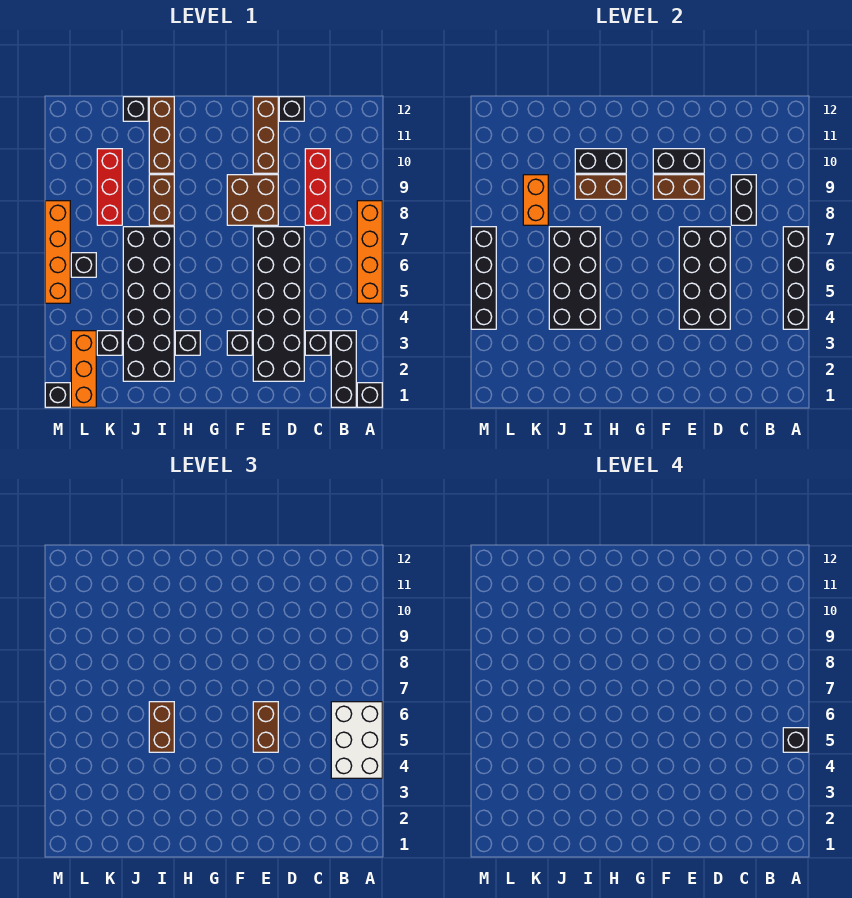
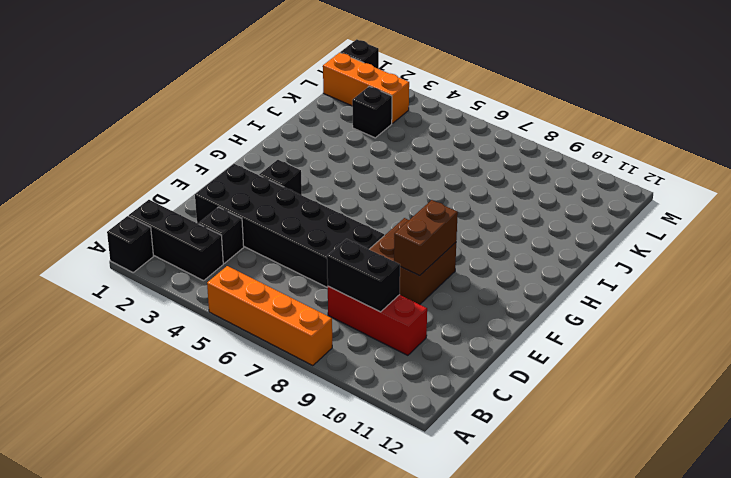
none -> black brick D12 level 1
none -> brown brick E10:E12 level 1
none -> black brick H3 level 1
none -> black brick I2:J7 level 1

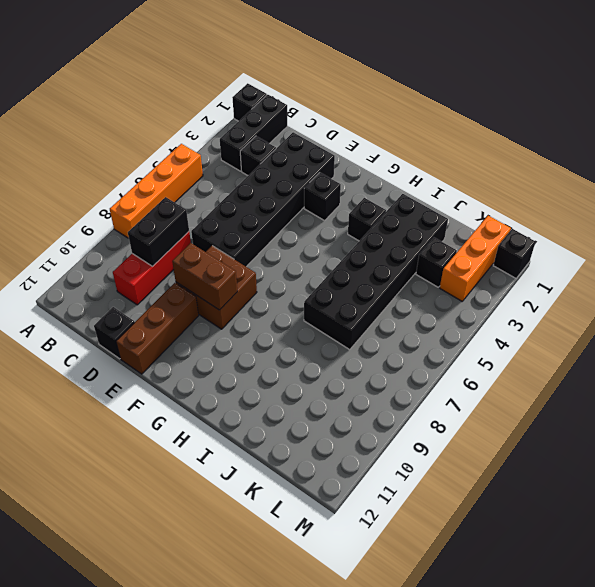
none -> brown brick I8:I9 level 1
none -> brown brick I10:I12 level 1
none -> black brick J12 level 1
none -> red brick K8:K10 level 1

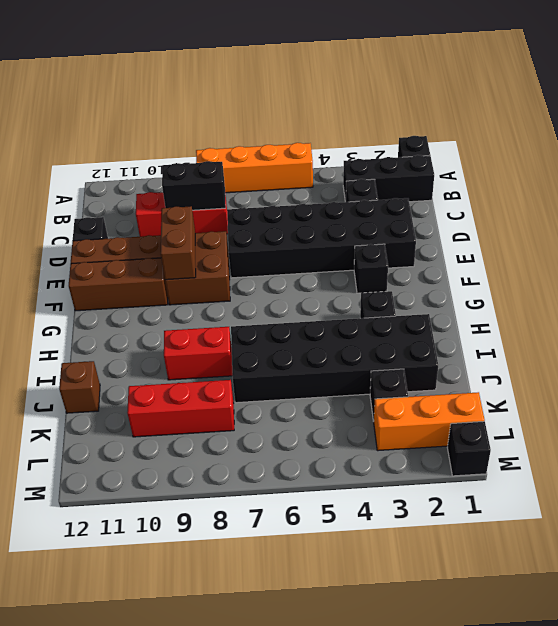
brown brick F10:F12 level 1 -> brown brick I10:I12 level 1
red brick I8:I9 level 1 -> brown brick I8:I9 level 1
brown brick J12 level 1 -> black brick J12 level 1
none -> black brick L6 level 1
none -> orange brick M5:M8 level 1
none -> black brick A4:A7 level 2
none -> black brick D4:E7 level 2

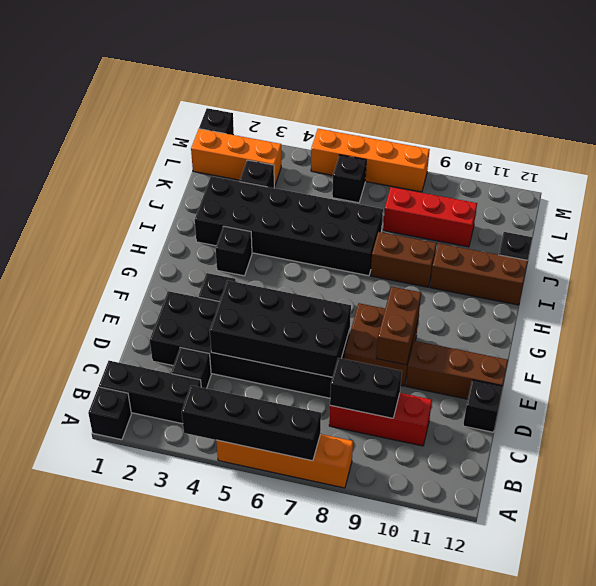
none -> black brick E10:F10 level 2
none -> brown brick H9:I9 level 2
none -> black brick H10:I10 level 2
none -> black brick I4:J7 level 2

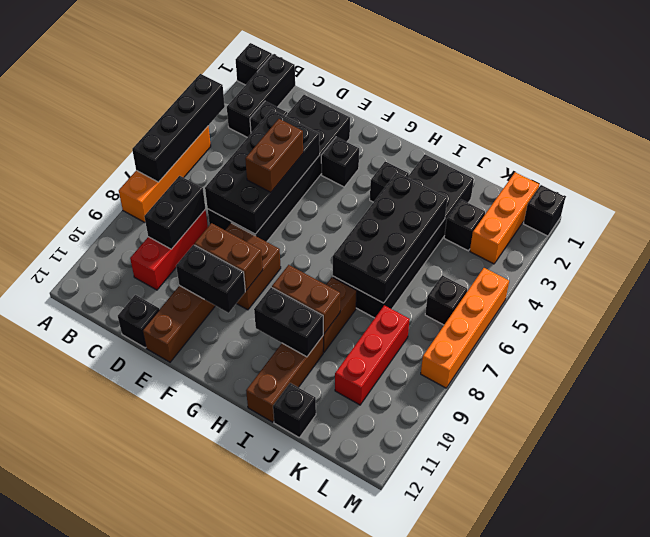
none -> orange brick K8:K9 level 2
none -> black brick M4:M7 level 2
none -> white brick A4:B6 level 3
none -> brown brick I5:I6 level 3

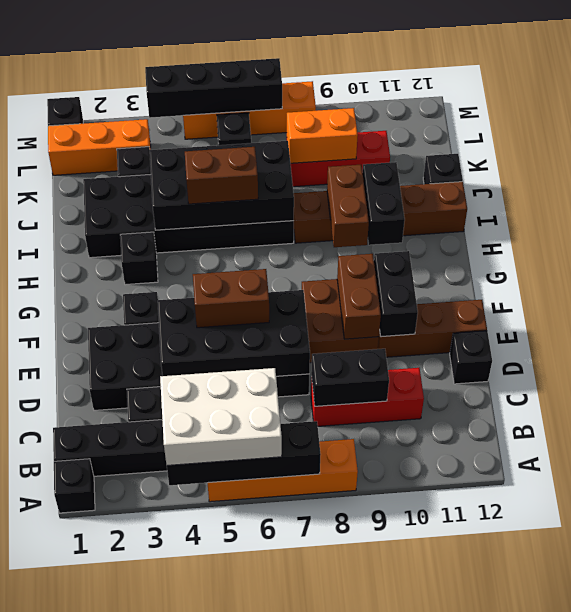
none -> black brick A5 level 4

